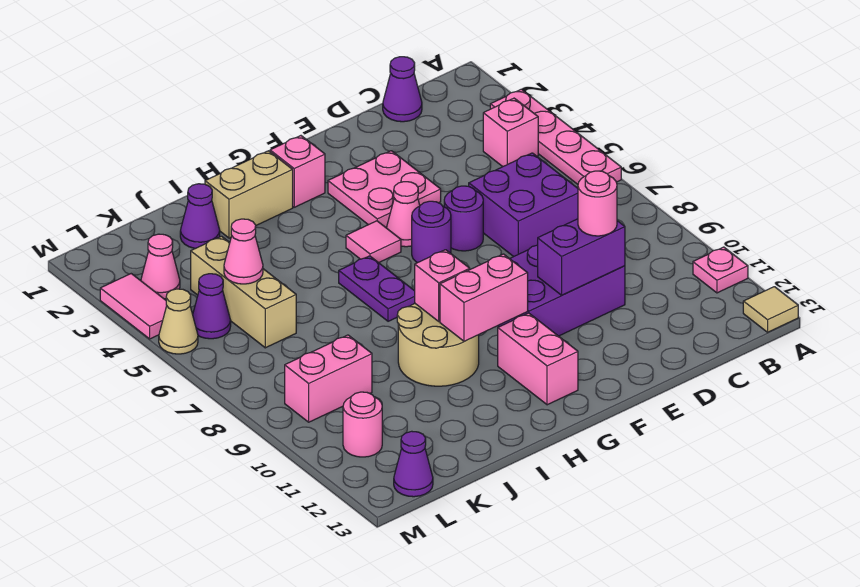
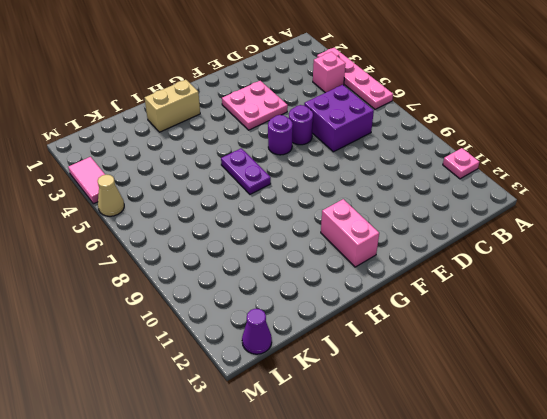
none -> tan tile A13 level 1
none -> purple cone C1 level 1
none -> purple brick D9:F10 level 1
none -> pink cone F5 level 1

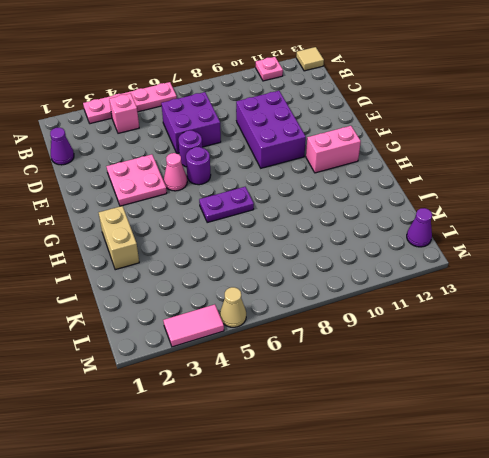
none -> pink brick G2 level 1
none -> pink tile G5 level 1
none -> tan round brick H9:I10 level 1
none -> purple cone J2 level 1

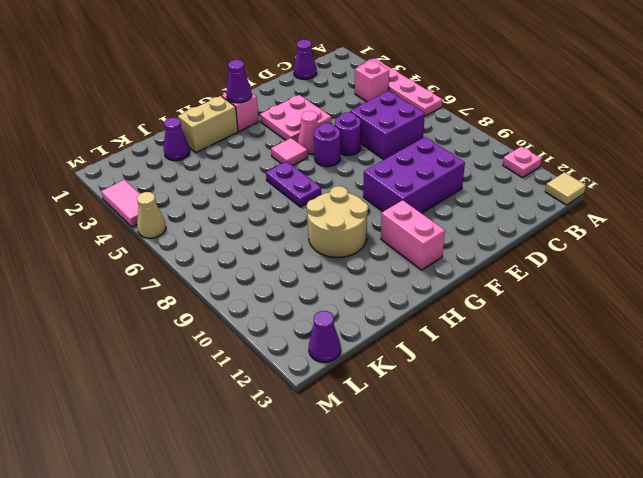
purple cone G2 level 2 -> purple cone L5 level 1
none -> tan brick K4:K6 level 1
none -> pink brick K9:L9 level 1
none -> pink cone L3 level 1
none -> pink round brick L11 level 1

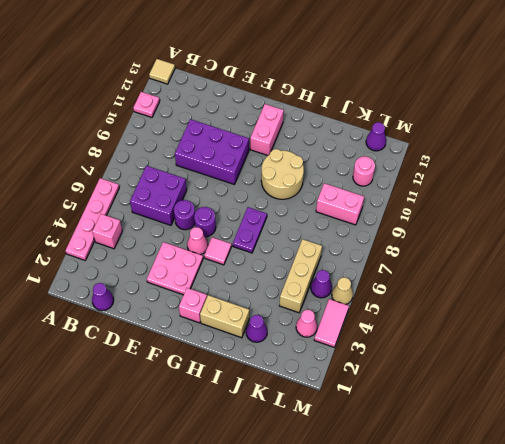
none -> purple brick D10:E10 level 2
none -> pink brick G10:H10 level 2
none -> pink brick H9 level 2
none -> pink cone K5 level 2

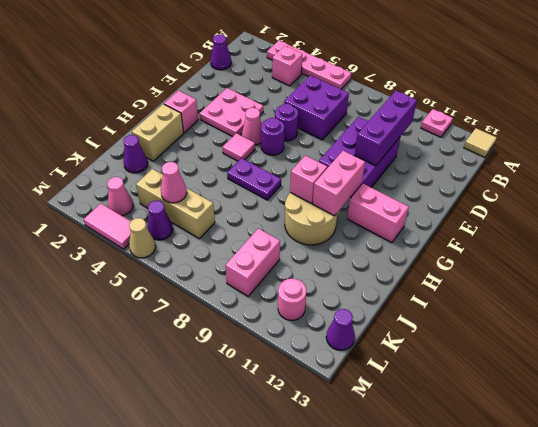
purple brick C10:E10 level 2 -> purple brick D10:E10 level 2
none -> pink round brick D10 level 3

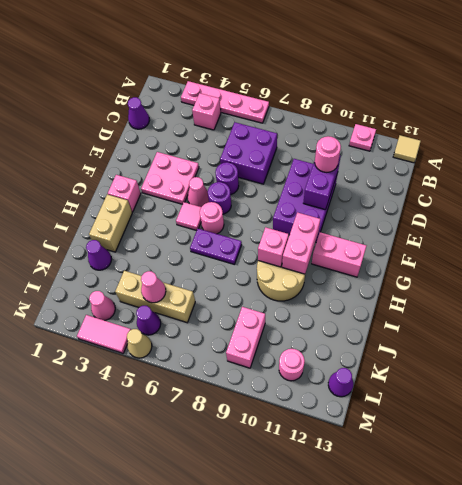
pink round brick G6 level 1 -> none

